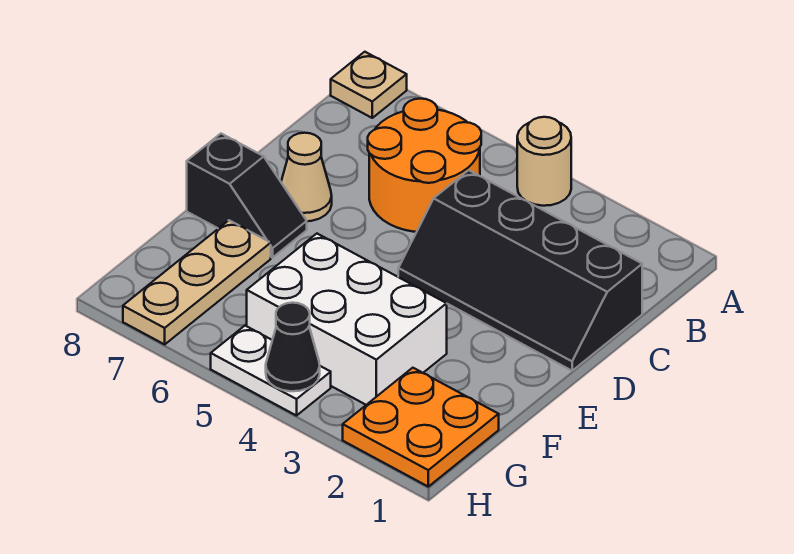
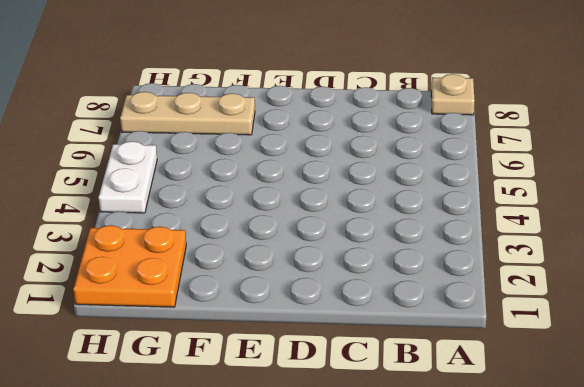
none -> tan round brick A4 level 1
none -> orange round brick B5:C6 level 1

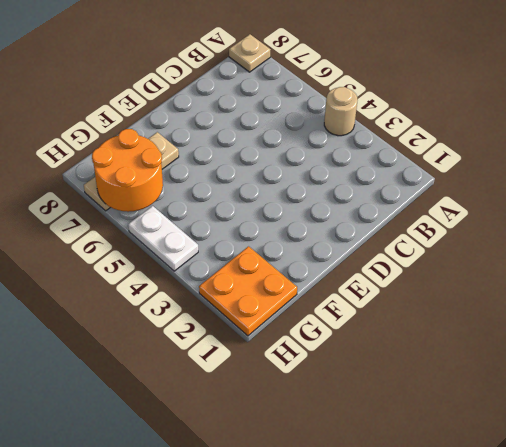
orange round brick G6:H7 level 2 -> orange round brick B5:C6 level 1
none -> black slope C1:D4 level 1 top C
none -> tan cone D7 level 1

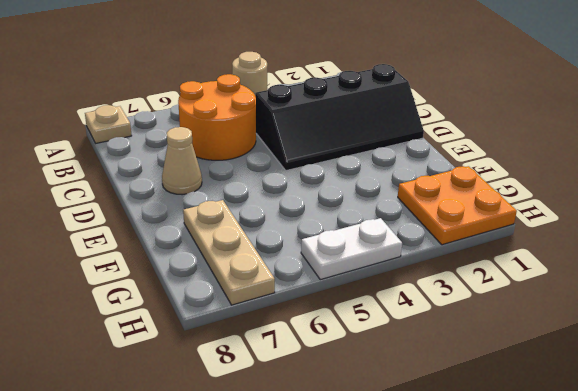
none -> black slope E7:E8 level 1 top 8
none -> white brick F3:G5 level 1

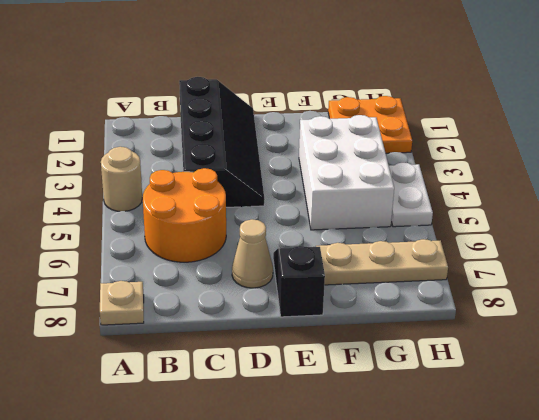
none -> black cone H4 level 2

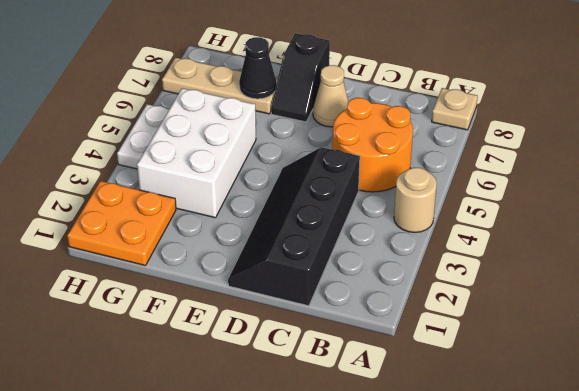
black cone F7 level 2 -> black cone H4 level 2

